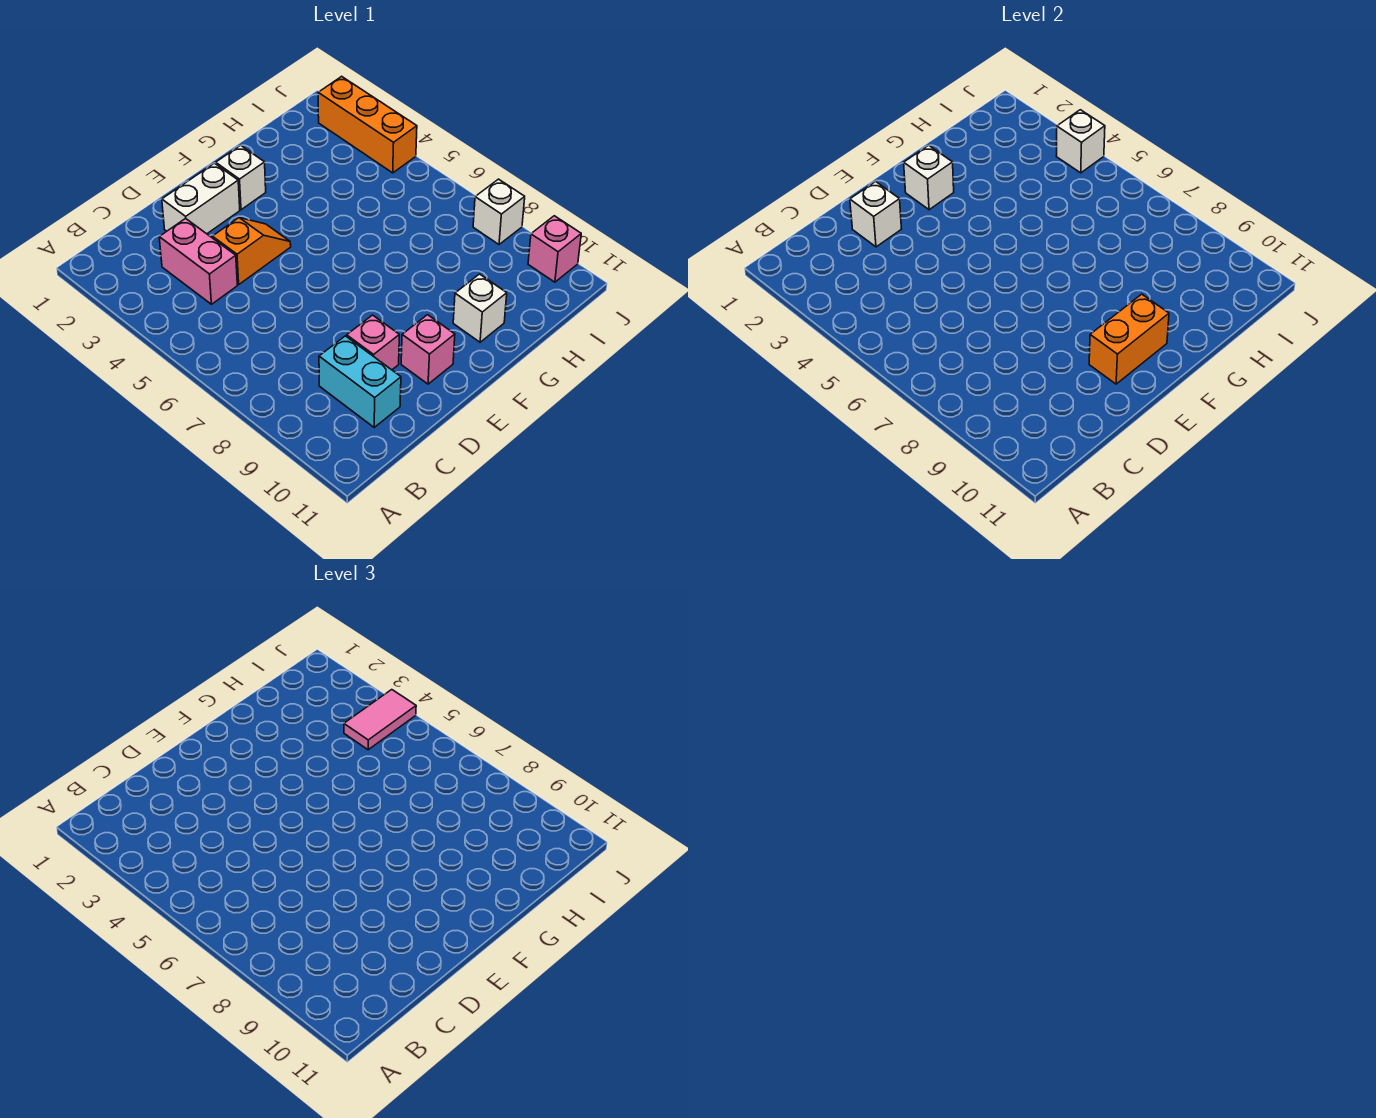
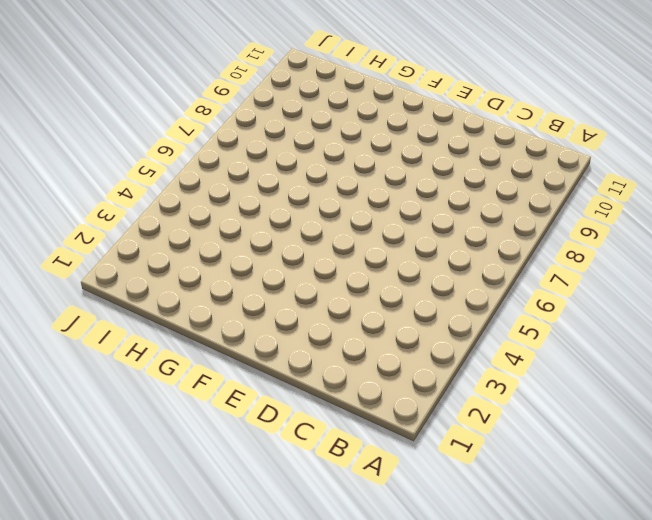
none -> pink brick C3:C4 level 1
none -> cyan brick C9:C10 level 1
none -> white brick D2:E2 level 1

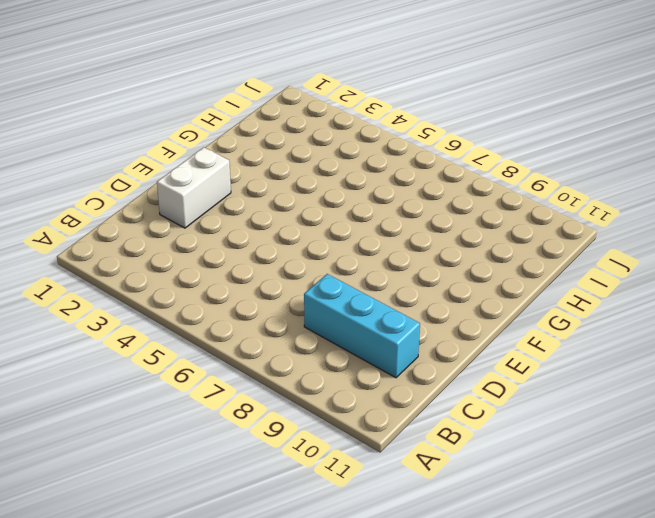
cyan brick C8:C10 level 1 -> cyan brick C9:C10 level 1
none -> pink brick C3:C4 level 1
none -> orange slope D4:E4 level 1 top D
none -> pink brick D9 level 1

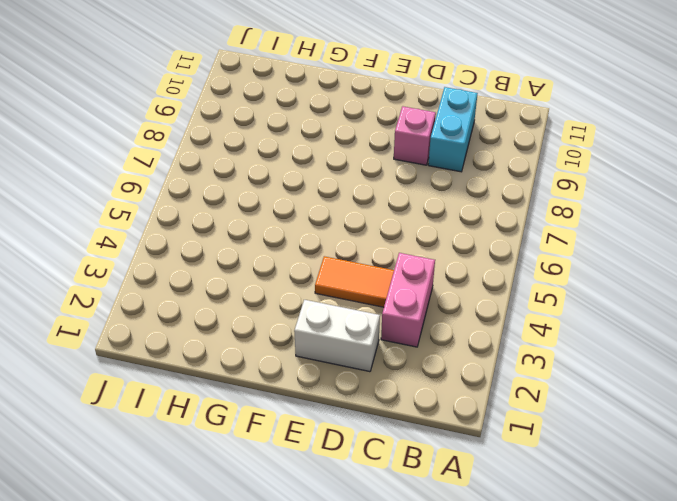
orange tile D4:E4 level 1 -> orange slope D4:E4 level 1 top D
none -> pink brick E10 level 1
none -> white brick F2 level 1
none -> white brick G10 level 1

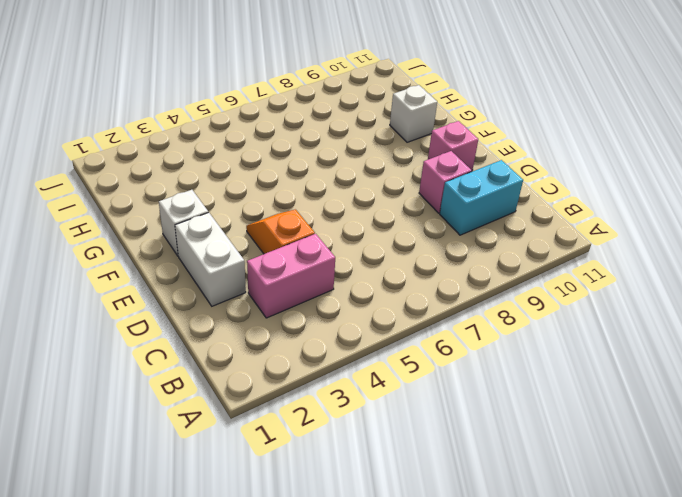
none -> orange brick J2:J4 level 1
none -> white brick J8 level 1
none -> pink brick J10 level 1

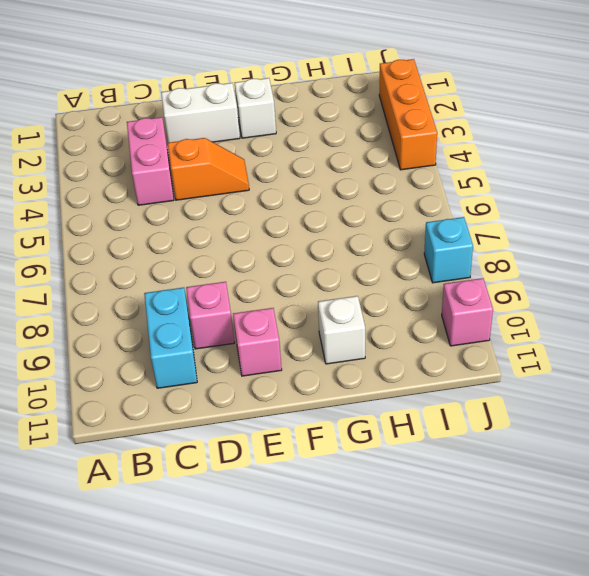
cyan brick J8 level 1 -> white brick J8 level 1
none -> white brick D2 level 2
none -> orange brick E10:F10 level 2
none -> white brick F2 level 2

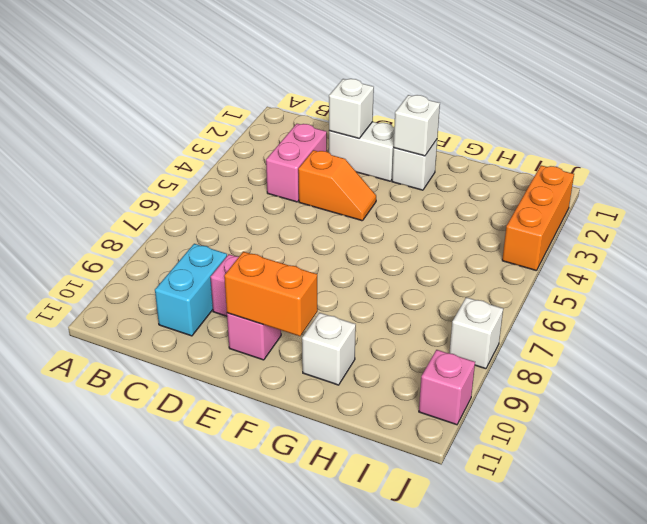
none -> white brick J4 level 2
none -> pink tile I4:J4 level 3

